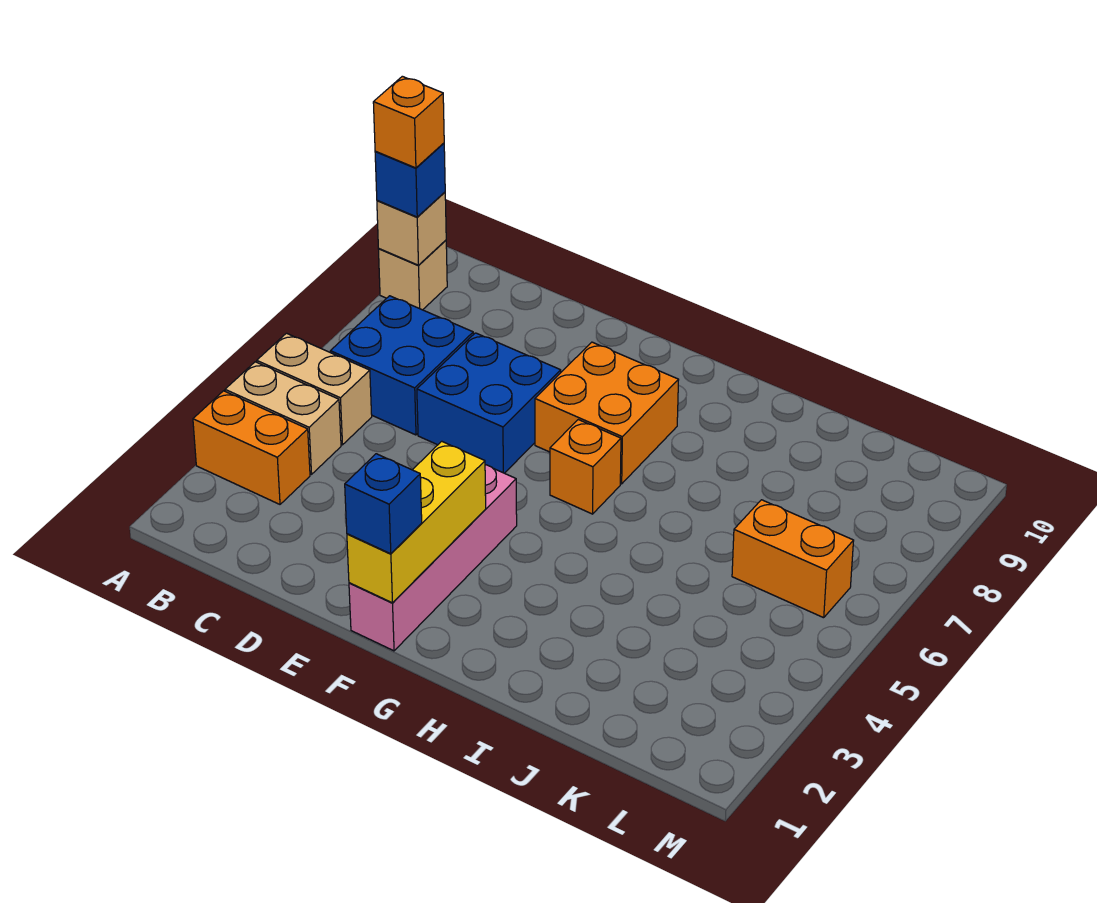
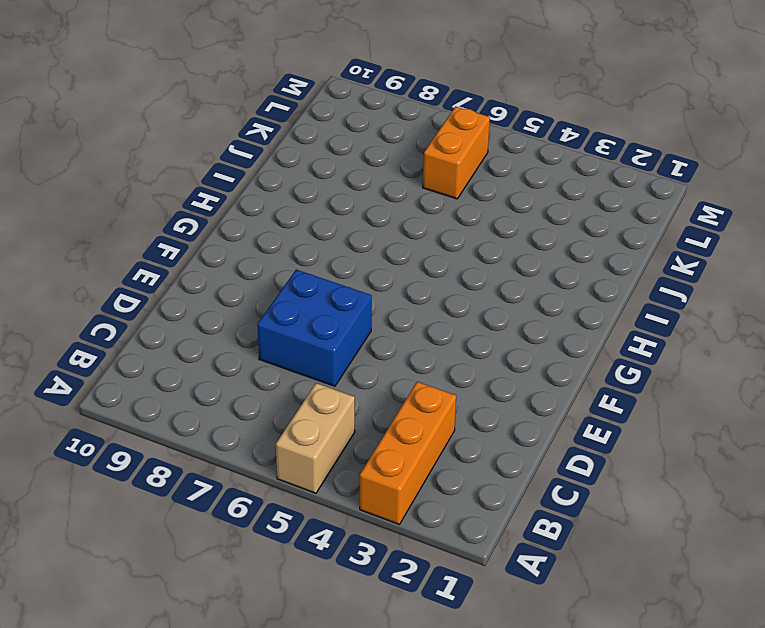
orange brick A3:C3 level 1 -> orange brick A3:B3 level 1
none -> tan brick A4:B4 level 1
none -> tan brick A9 level 1
none -> blue brick B6:C7 level 1

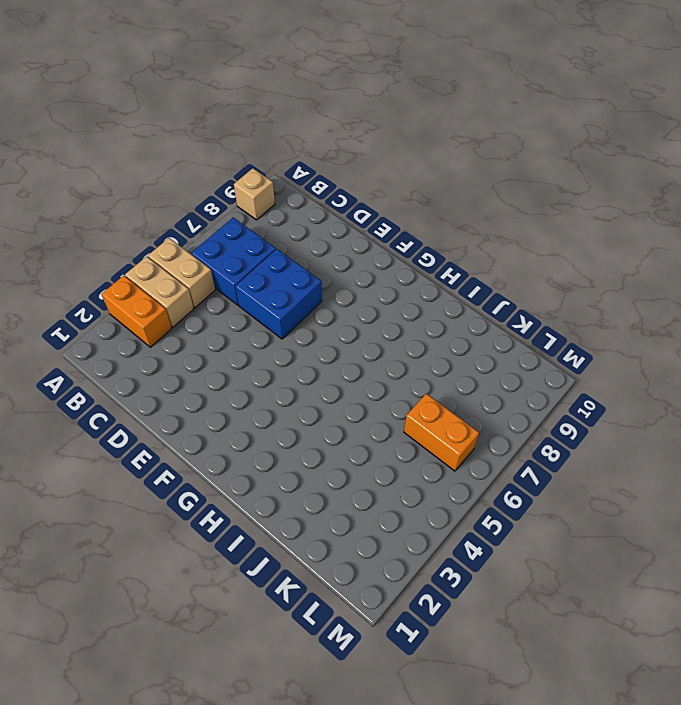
none -> pink brick F1:F4 level 1
none -> orange brick F7:G8 level 1
none -> orange brick G6 level 1

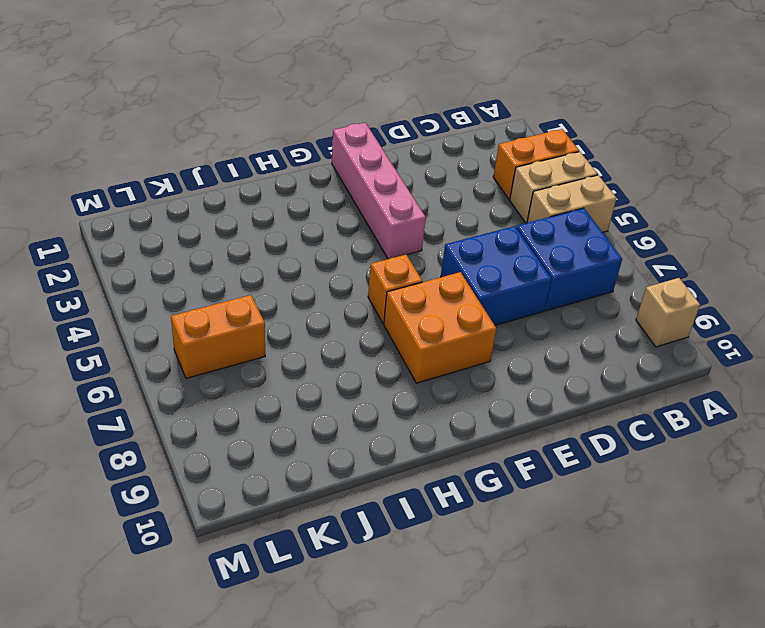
none -> tan brick A9 level 2
none -> yellow brick F1:F3 level 2
none -> blue brick A9 level 3

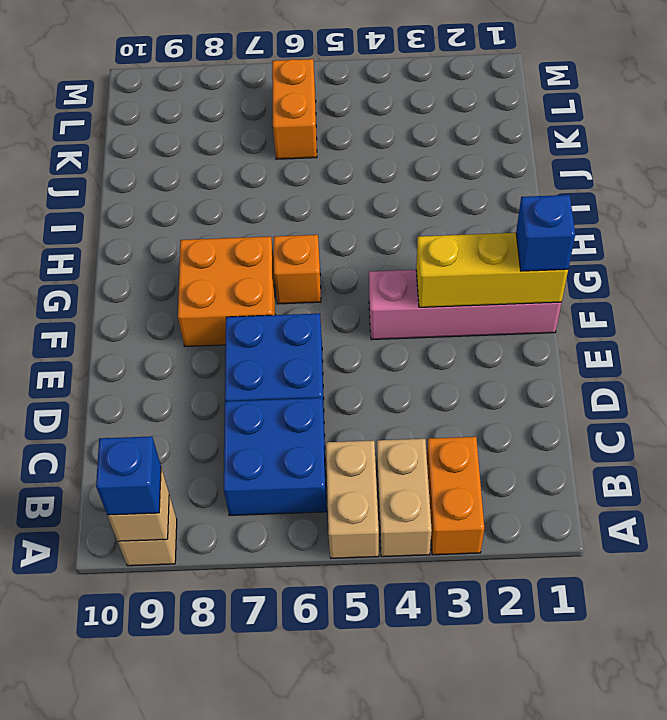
none -> orange brick A9 level 4

